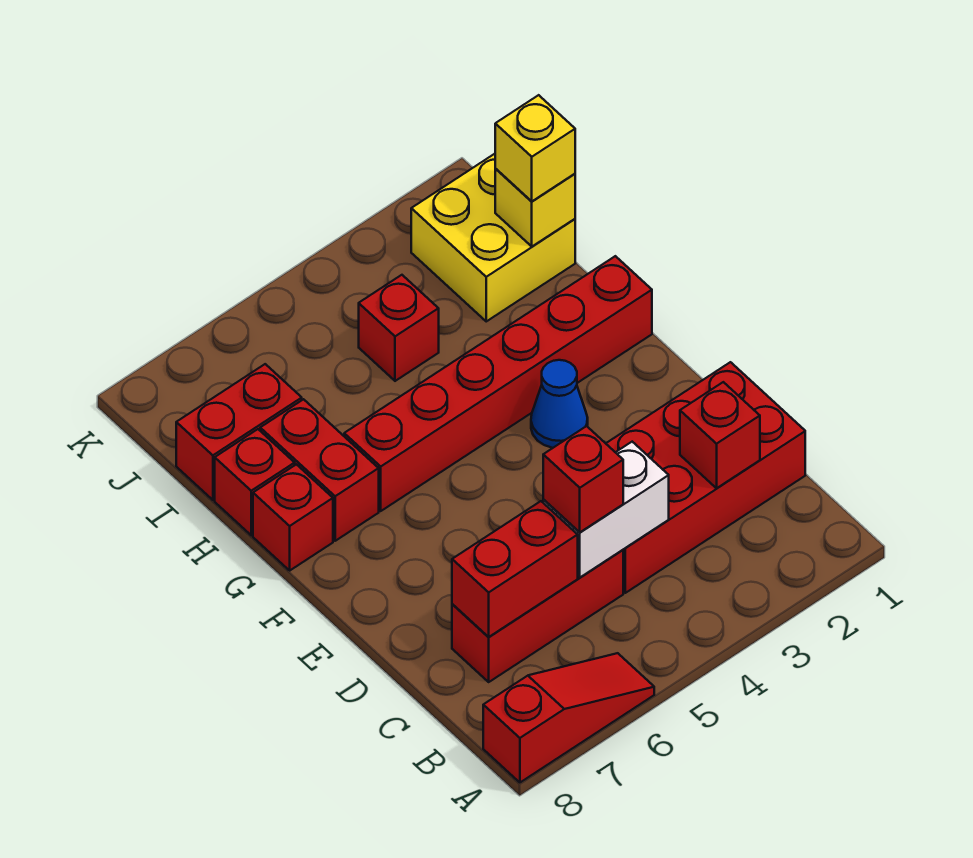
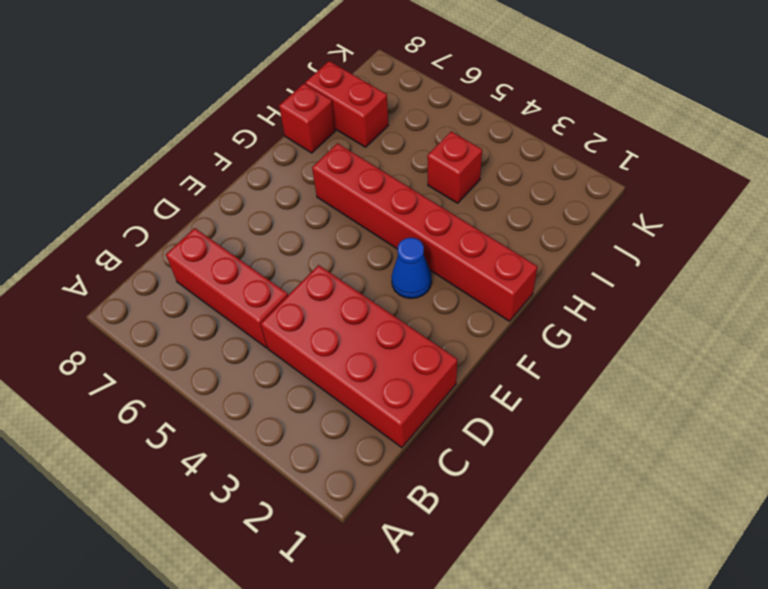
none -> red slope A6:A8 level 1 top 8
none -> red brick G7:H7 level 1
none -> red brick G8 level 1

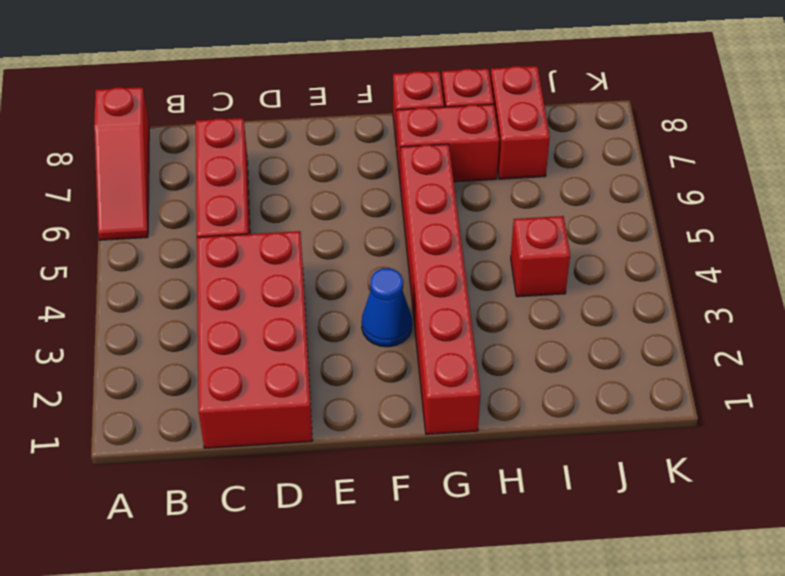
none -> yellow brick I1:J2 level 1
none -> red brick C2 level 2
none -> white brick C4:C5 level 2

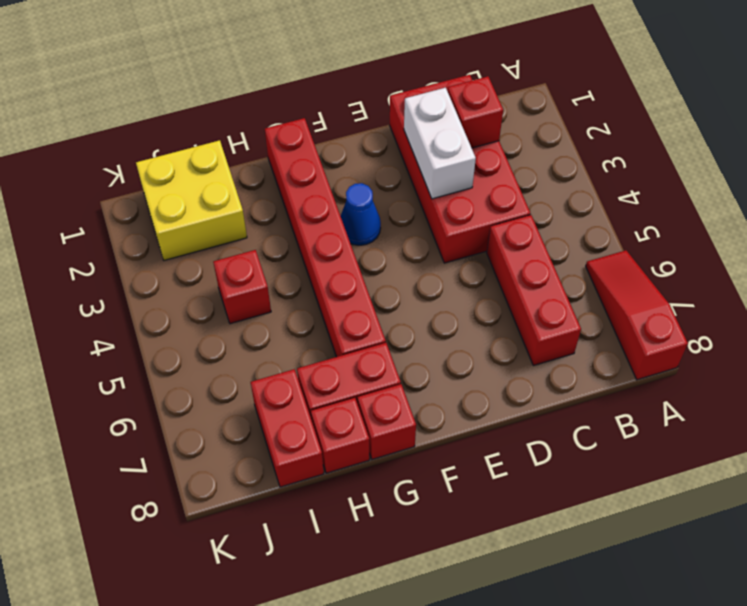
white brick D2:D3 level 2 -> white brick C4:C5 level 2
none -> red brick C6:C7 level 2
none -> yellow brick I1 level 2
none -> red brick C5 level 3

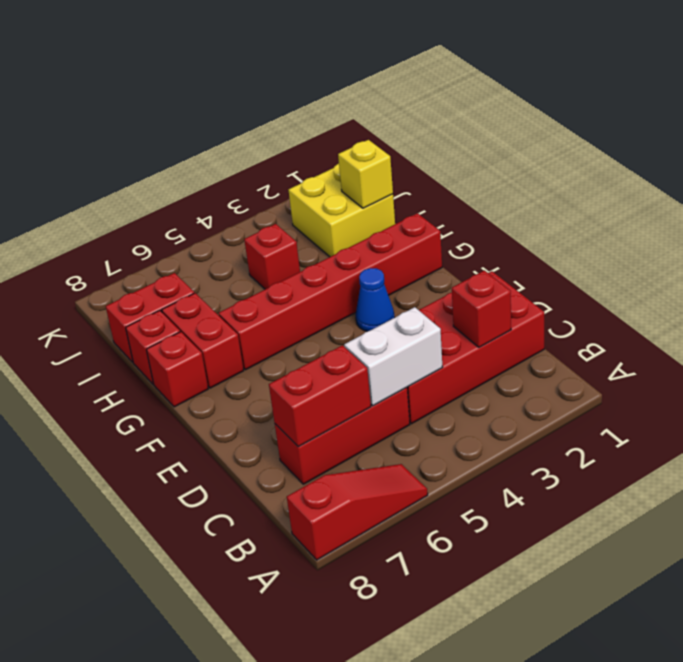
none -> red brick C5 level 3
none -> yellow brick I1 level 3

